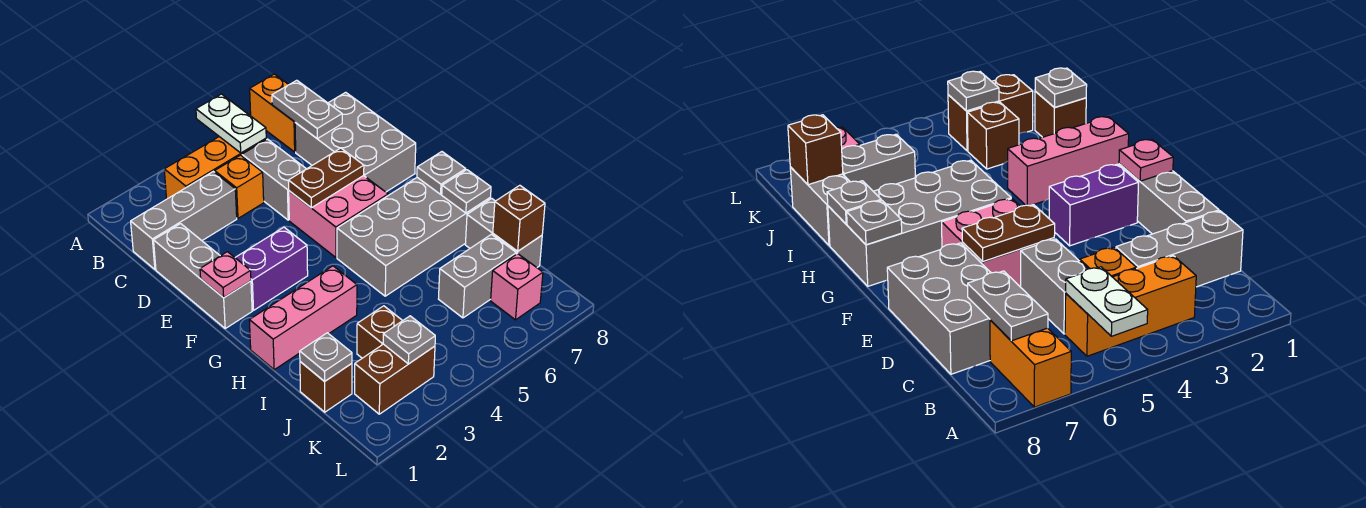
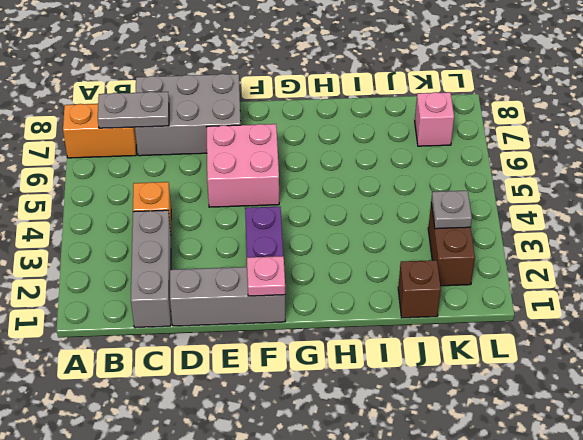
none -> orange brick B3:B5 level 1
none -> grey brick C5:D5 level 1
none -> grey brick G5:H8 level 1

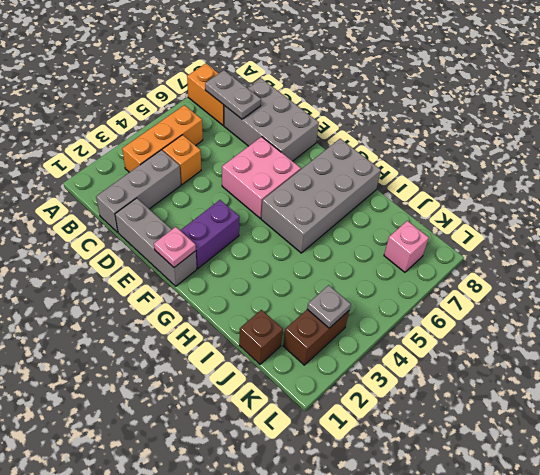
none -> grey brick C5:D5 level 1
none -> pink brick H1:H3 level 1
none -> grey brick I8:J8 level 1

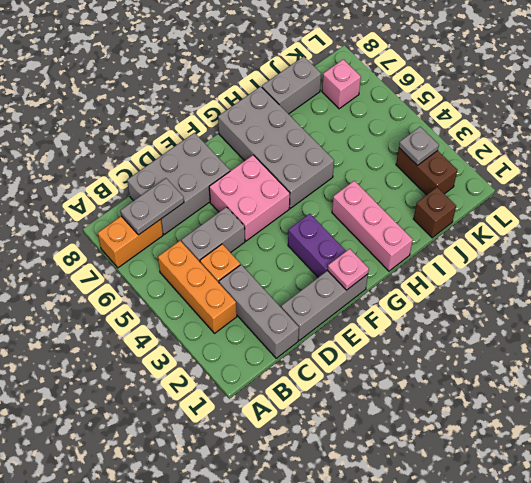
none -> brown brick J3 level 1
none -> grey brick J6:J7 level 1
none -> white plate A5:B5 level 2

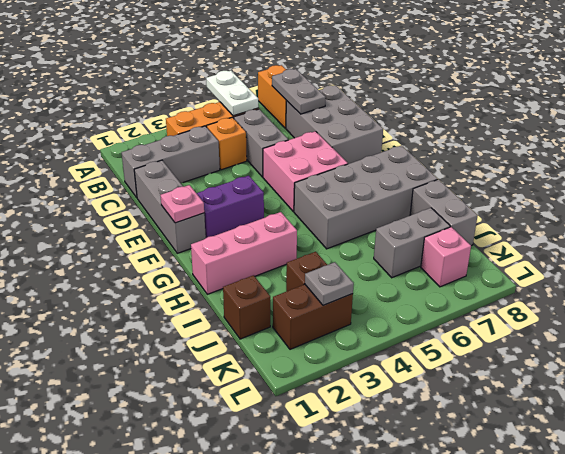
none -> brown plate E5:E6 level 2
none -> grey plate G8 level 2
none -> grey plate H8 level 2

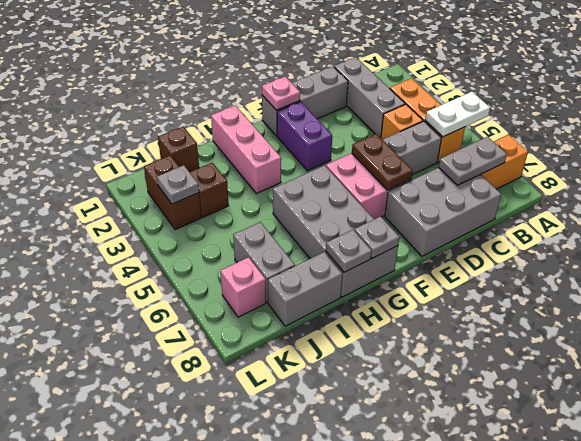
none -> grey plate J1 level 2
none -> brown brick J8 level 2

